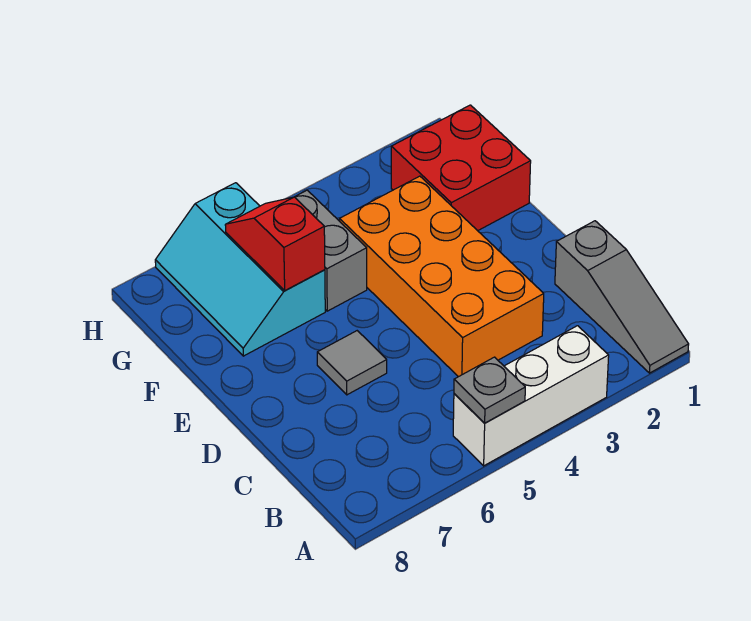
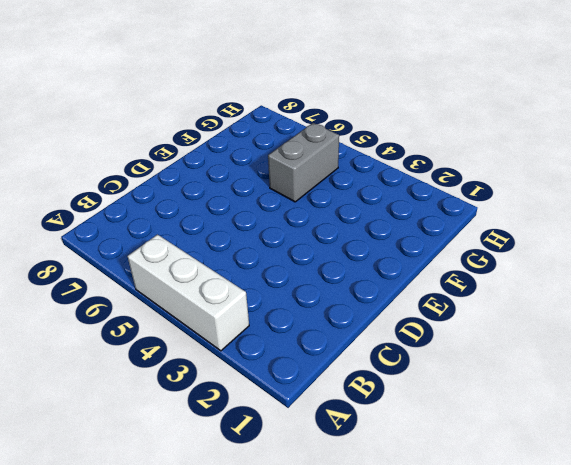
none -> grey slope A1:C1 level 1 top C
none -> orange brick C3:F4 level 1

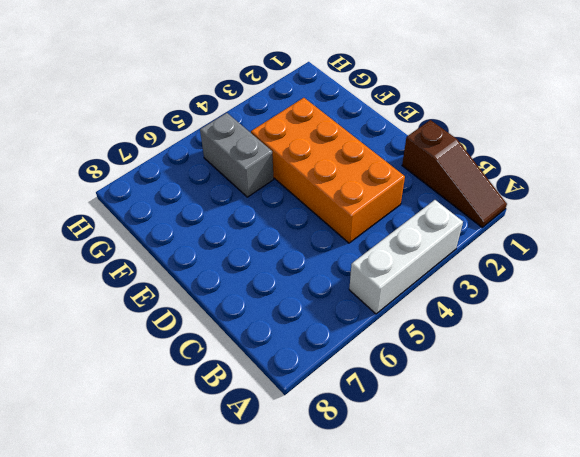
brown slope A1:C1 level 1 top C -> grey slope A1:C1 level 1 top C
none -> grey tile D6 level 1
none -> red brick F1:G2 level 1

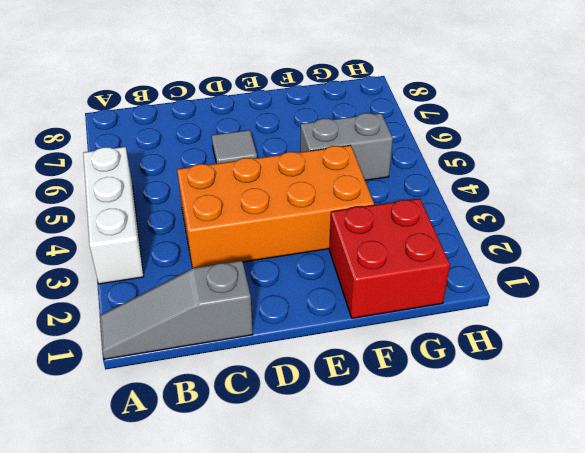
none -> cyan slope F6:H7 level 1 top 6
none -> grey plate A5 level 2

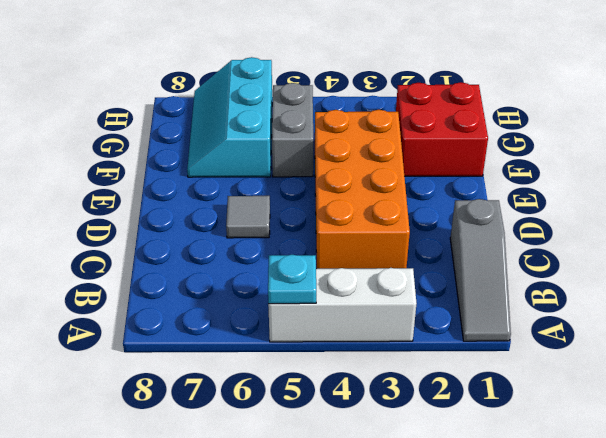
cyan plate A5 level 2 -> grey plate A5 level 2
none -> red slope F6:G6 level 2 top F

